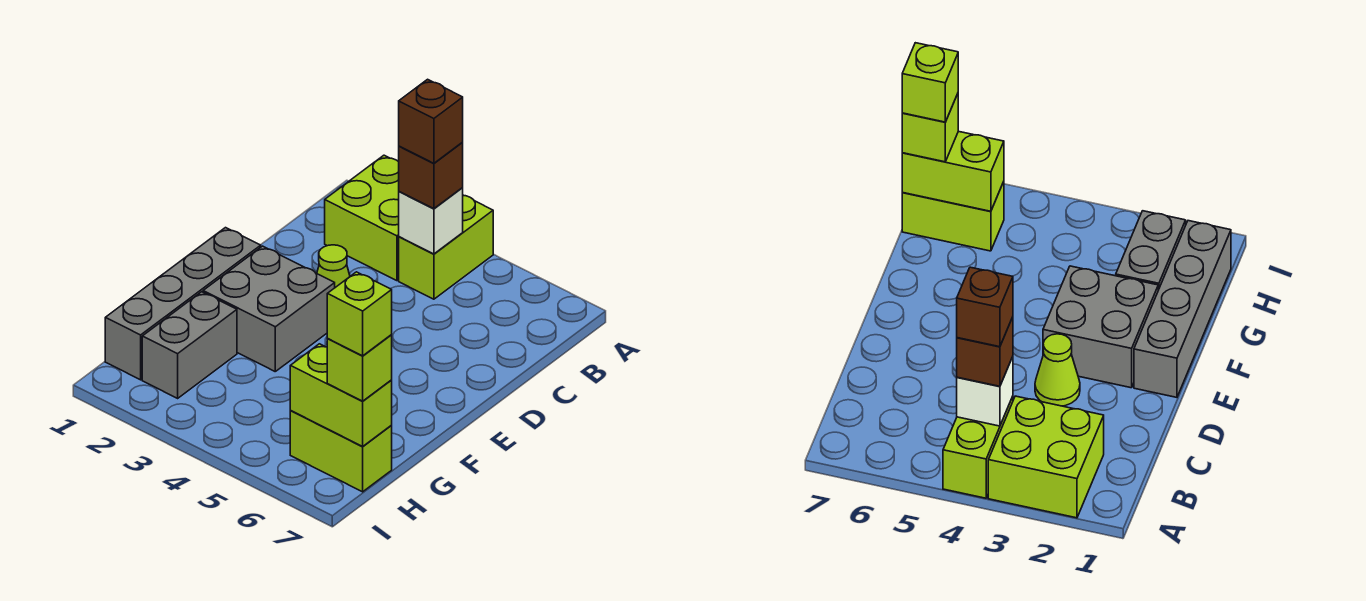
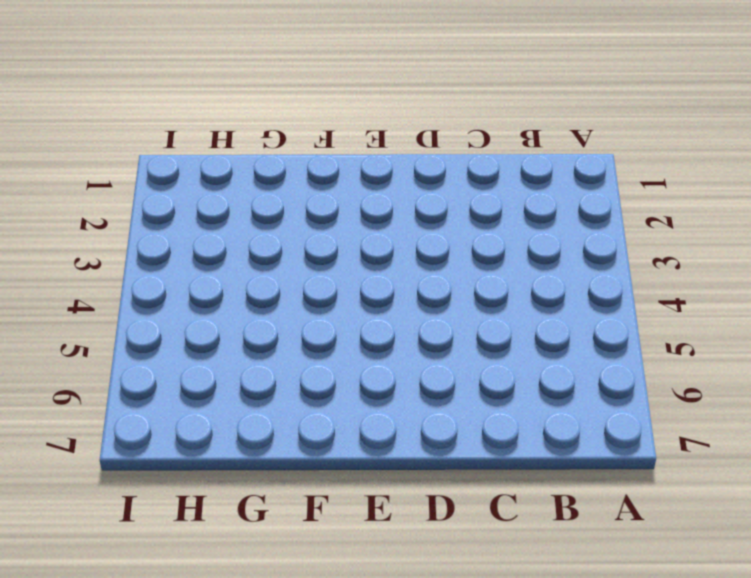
none -> lime brick A2:B3 level 1
none -> lime brick A4:B4 level 1
none -> lime cone D3 level 1

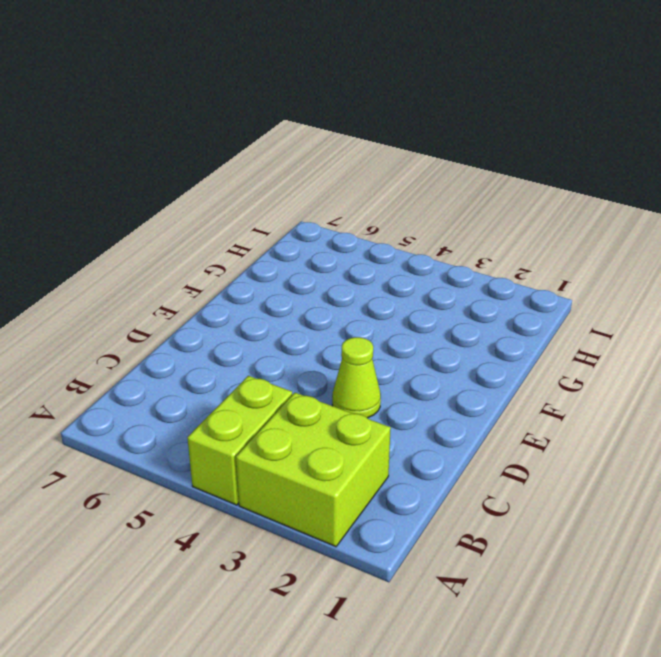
none -> grey brick E1:H1 level 1
none -> grey brick E2:F3 level 1
none -> grey brick G2:H2 level 1

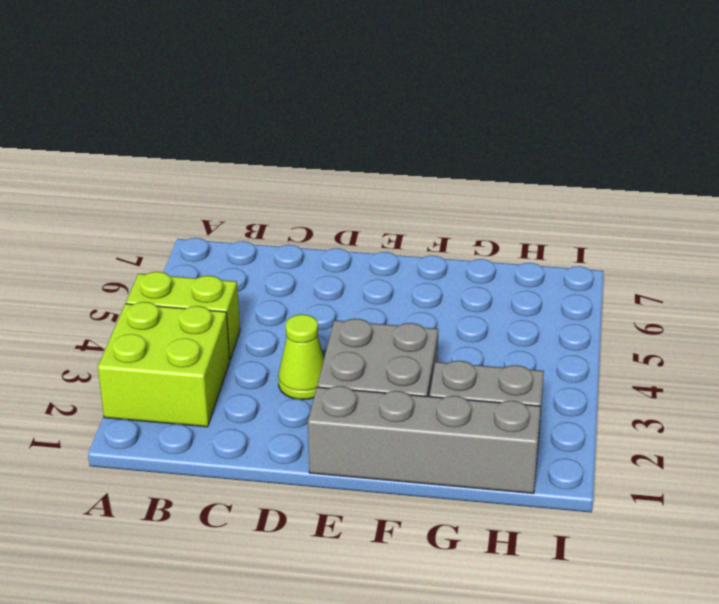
none -> lime brick H6:H7 level 1
none -> white brick B4 level 2
none -> lime brick H6:H7 level 2

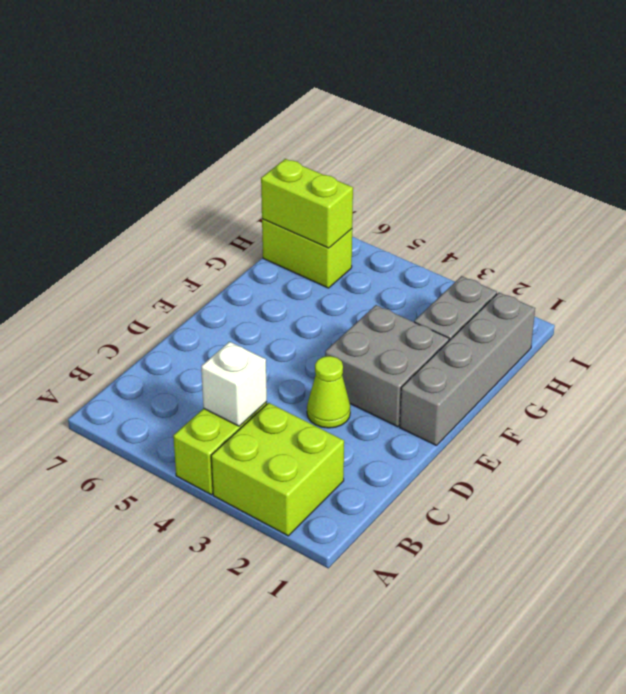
none -> brown brick B4 level 3
none -> lime brick H7 level 3
none -> brown brick B4 level 4

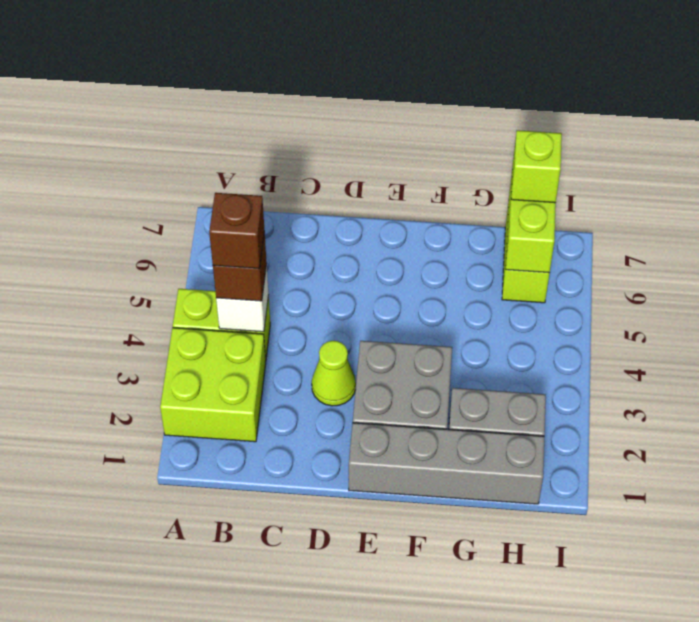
none -> lime brick H7 level 4

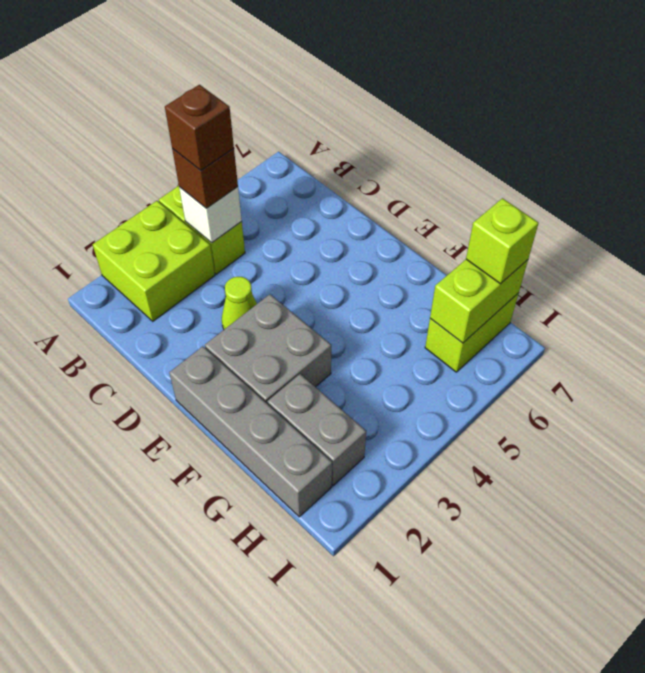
none -> lime brick H7 level 4

